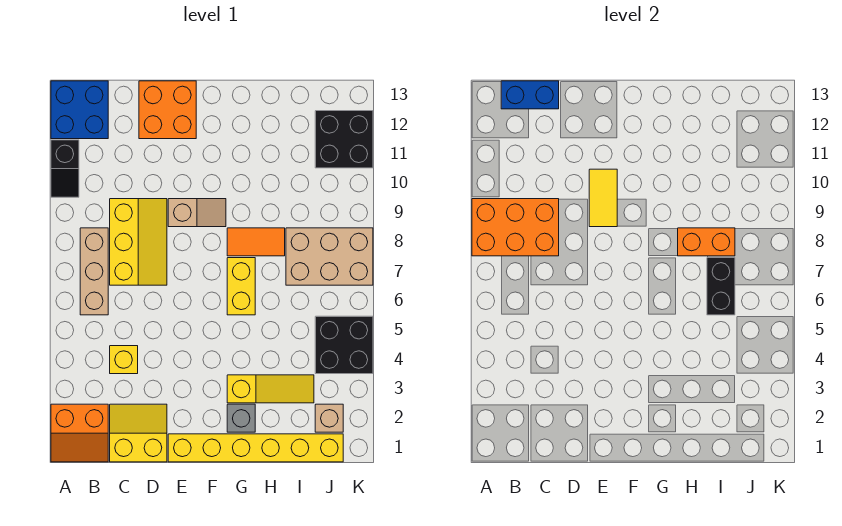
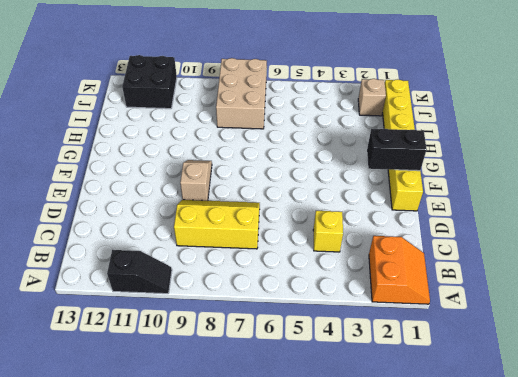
black brick F1:F2 level 2 -> black brick I6:I7 level 2
none -> blue brick A12:B13 level 1
none -> tan brick B6:B8 level 1
none -> yellow slope C1:D2 level 1 top 1

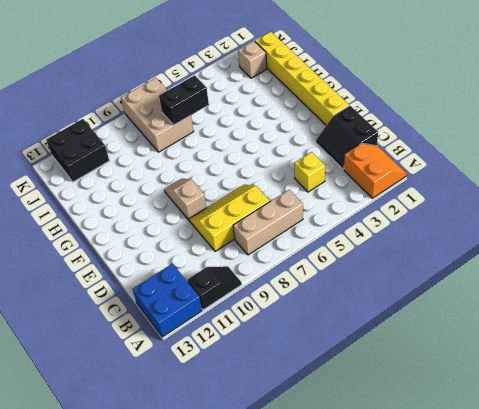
black slope C1:D2 level 1 top 1 -> yellow slope C1:D2 level 1 top 1
none -> orange brick D12:E13 level 1
none -> grey brick G2 level 1
none -> yellow slope G3:I3 level 1 top G

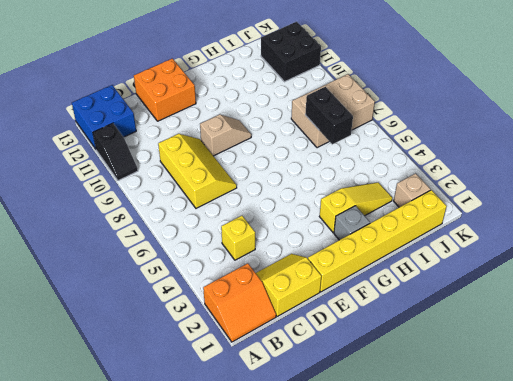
none -> tan brick B6:B8 level 1
none -> yellow brick G6:G7 level 1
none -> orange tile G8:H8 level 1

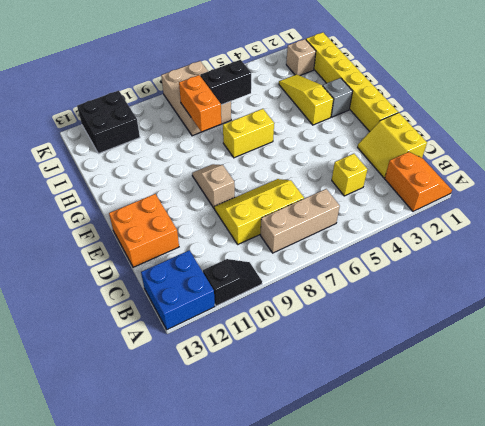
none -> orange tile G8:H8 level 1
none -> black brick J4:K5 level 1
none -> orange brick A8:C9 level 2

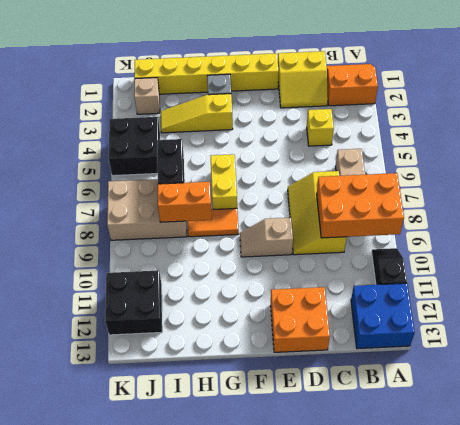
none -> blue brick B13:C13 level 2
none -> yellow tile E9:E10 level 2

